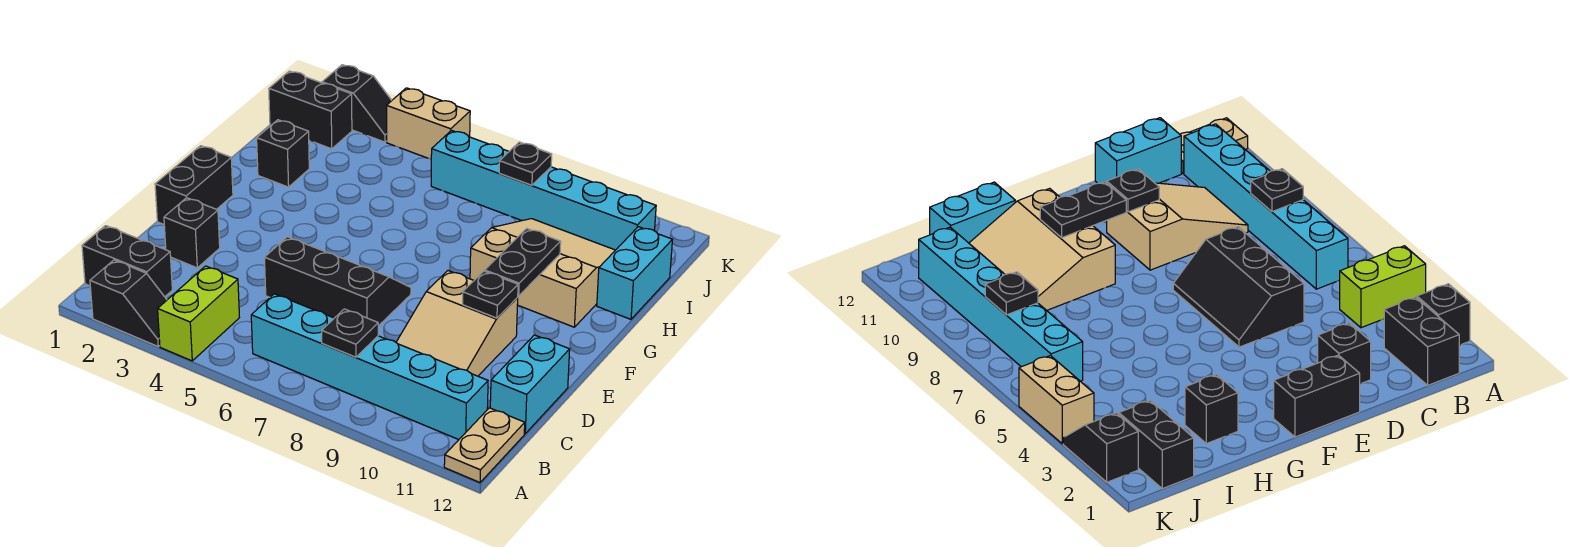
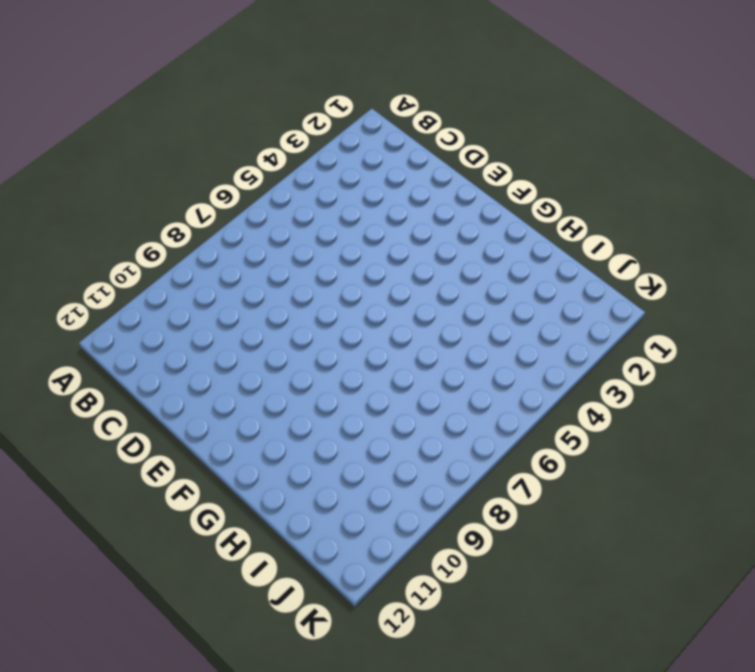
none -> black slope A2:A3 level 1 top 2
none -> lime brick A4:B4 level 1
none -> tan plate A12:B12 level 1

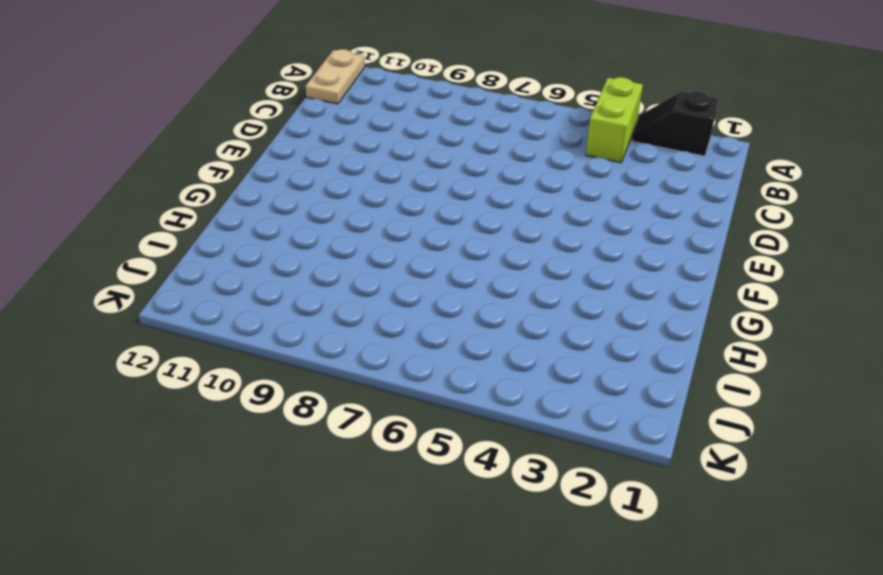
none -> black brick B1:B2 level 1
none -> cyan brick B6:B11 level 1
none -> tan slope C9:E10 level 1 top E

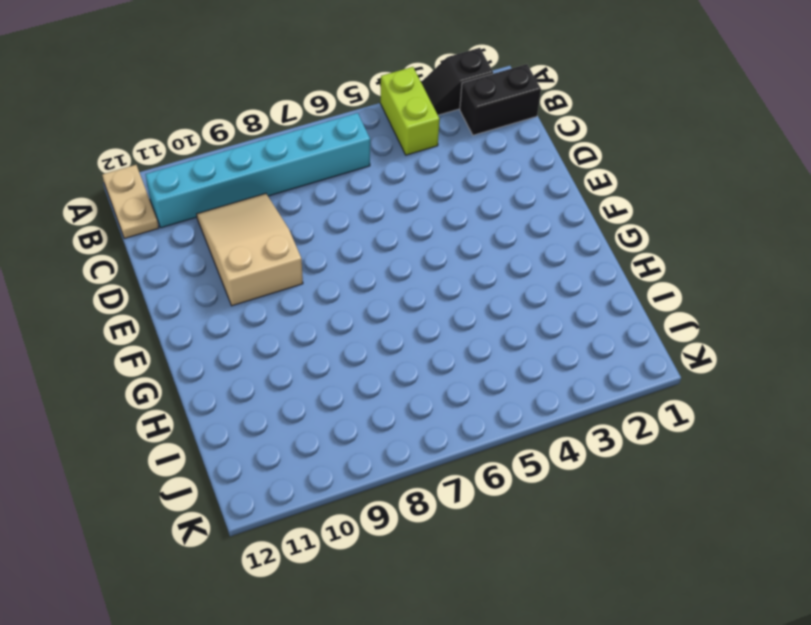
none -> cyan brick C12:D12 level 1
none -> black brick D2 level 1
none -> black slope D5:E7 level 1 top D

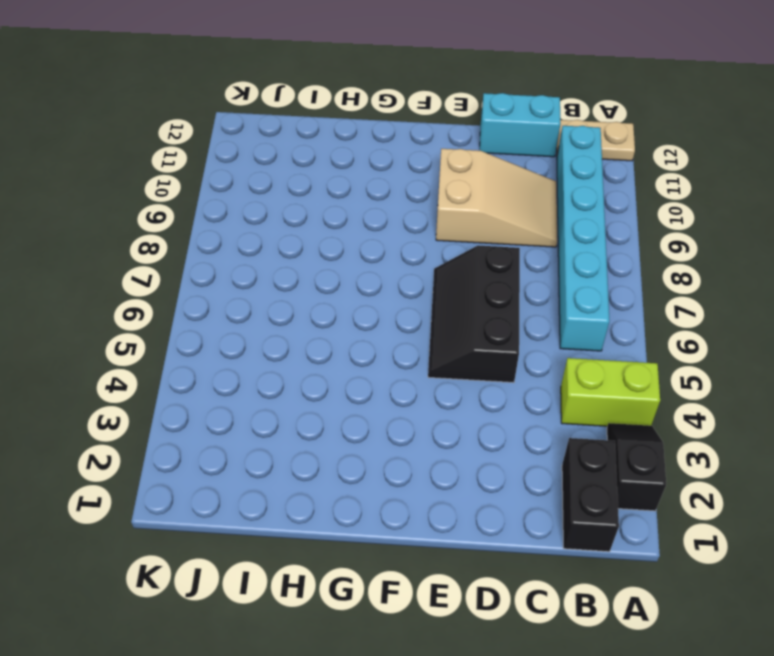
none -> black brick D2 level 1
none -> black brick E1:F1 level 1
none -> tan slope G9:I11 level 1 top G

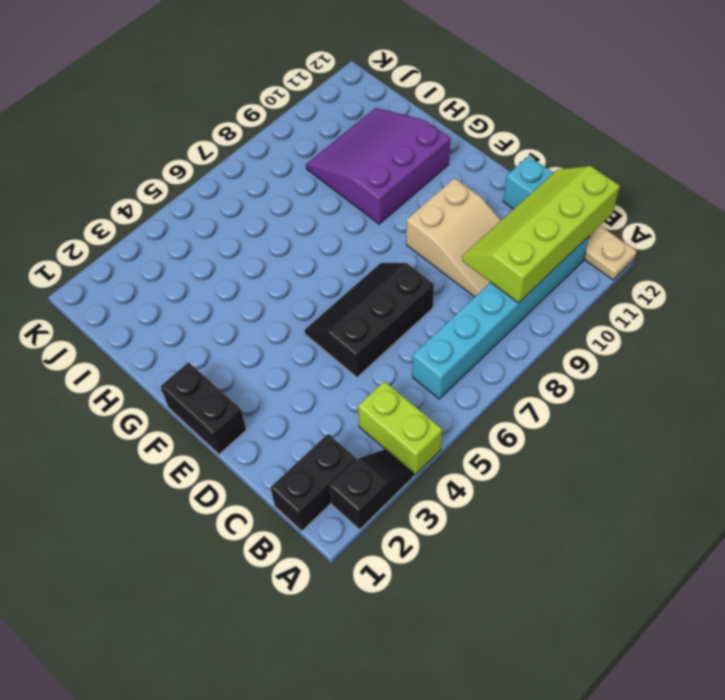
lime slope B9:C12 level 2 top B -> none
purple slope G9:I11 level 1 top G -> tan slope G9:I11 level 1 top G
none -> black brick D2 level 1
none -> black brick H2 level 1
none -> cyan brick H12:I12 level 1

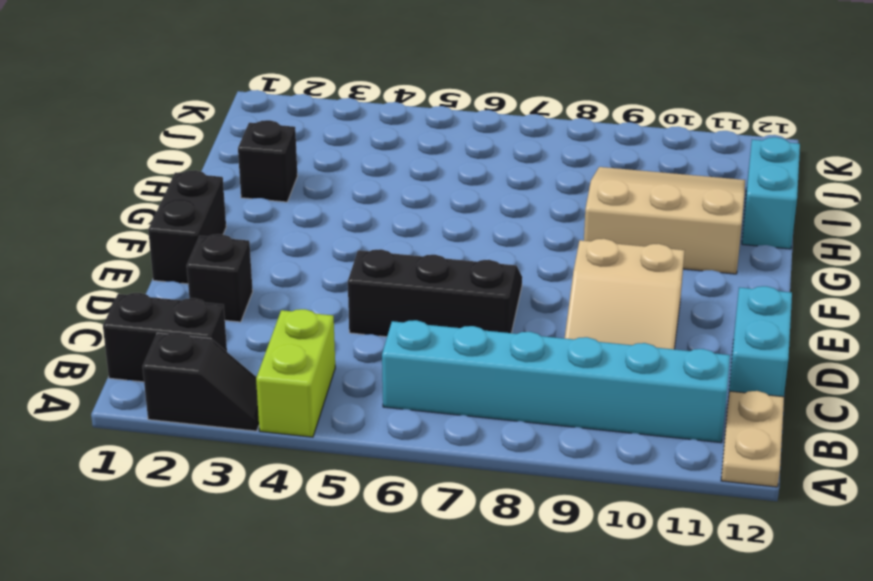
none -> black brick J1:J2 level 1
none -> cyan brick J6:J11 level 1
none -> black slope K2:K3 level 1 top 2

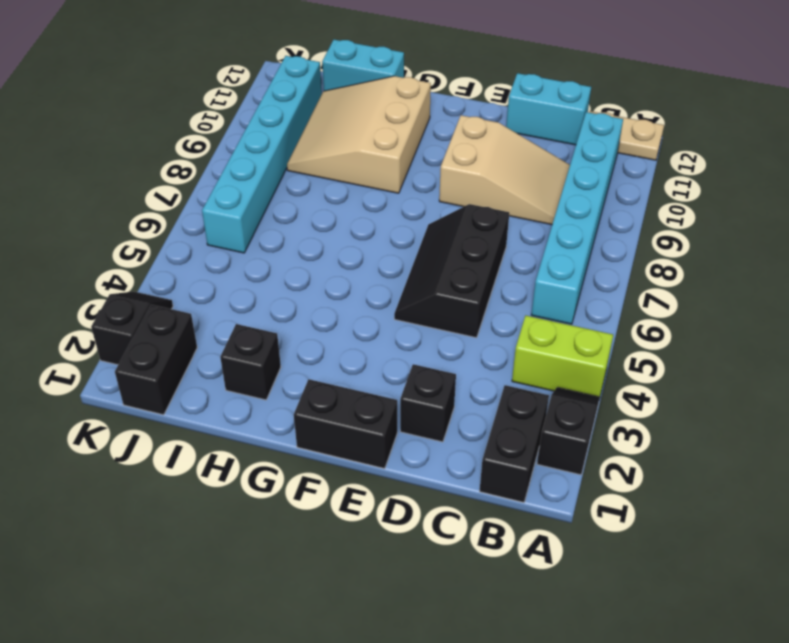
none -> tan brick K4:K5 level 1
none -> black plate B8 level 2
none -> black plate E10 level 2

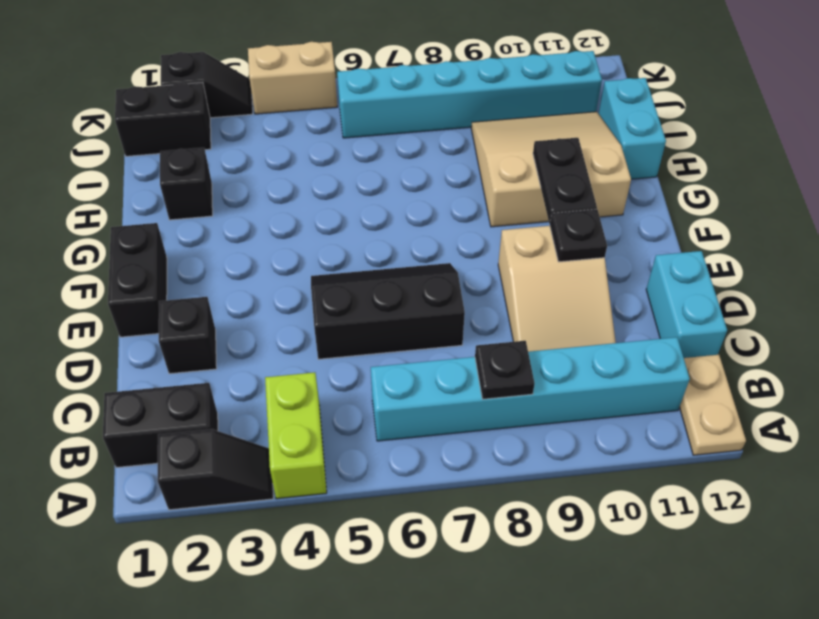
none -> black plate J8 level 2

